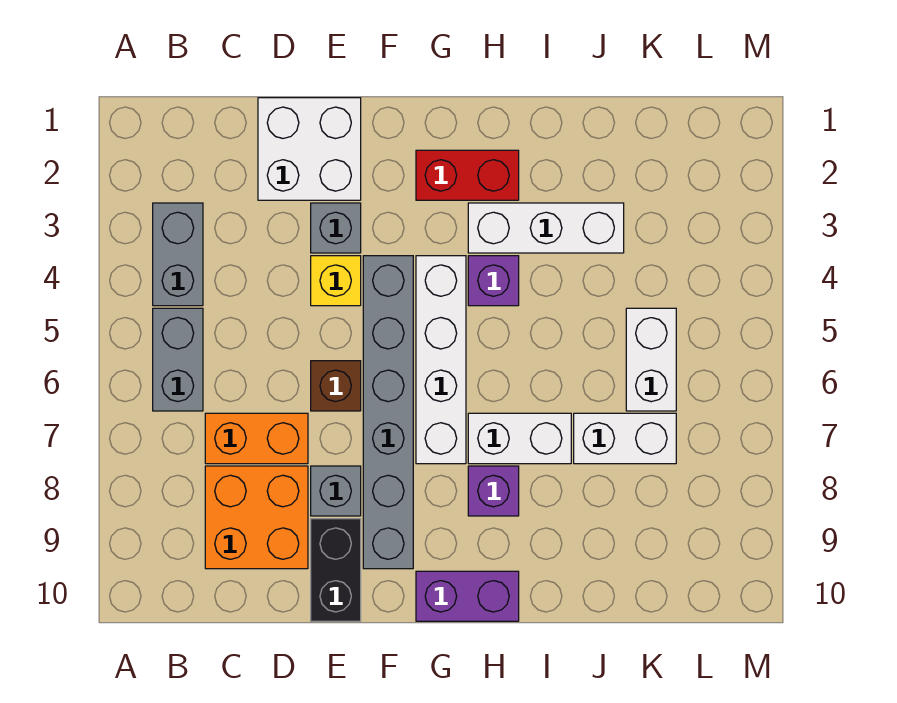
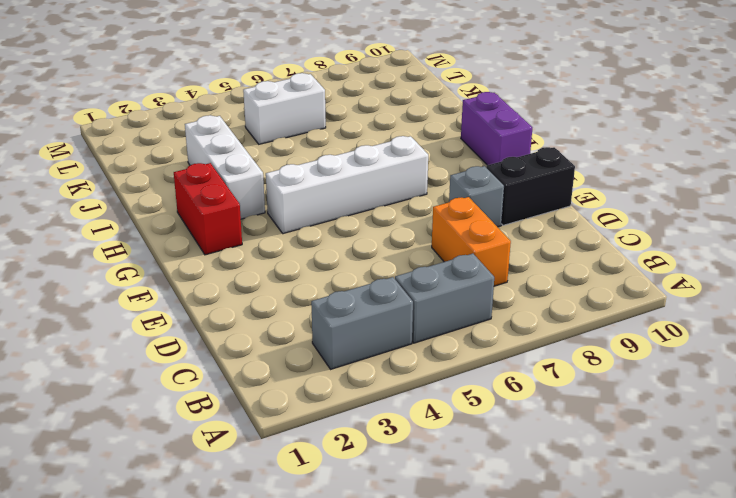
none -> orange brick C8:D9 level 1
none -> white brick D1:E2 level 1
none -> grey brick E3 level 1

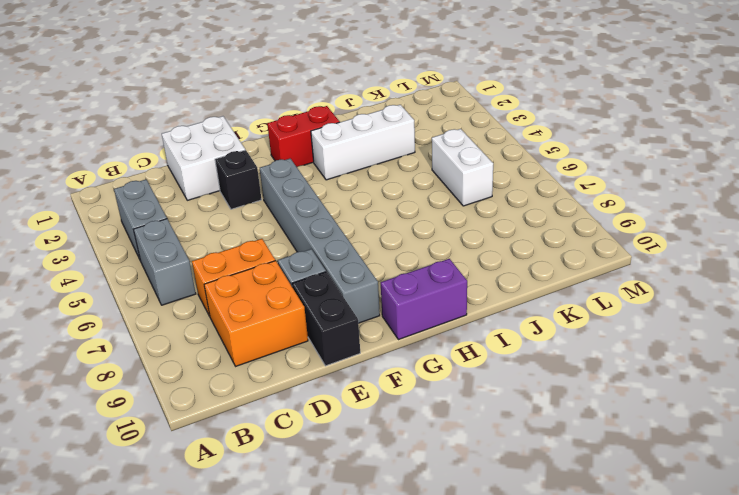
black brick E3 level 1 -> grey brick E3 level 1
none -> yellow brick E4 level 1
none -> brown brick E6 level 1
none -> white brick G4:G7 level 1

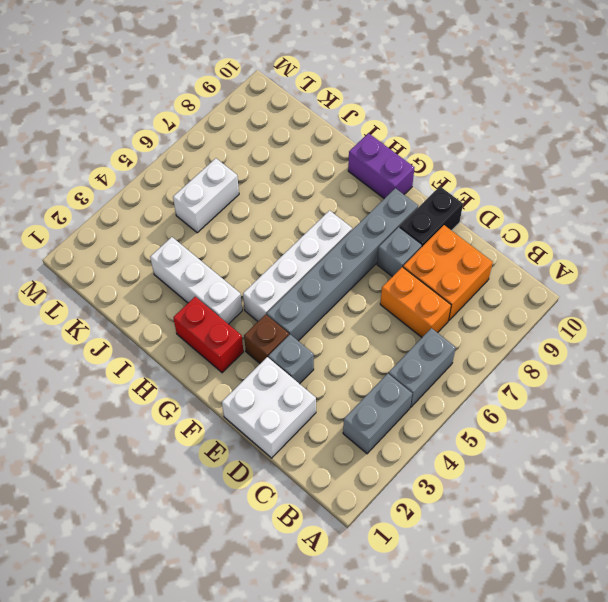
brown brick F3 level 1 -> brown brick E6 level 1
none -> yellow brick E4 level 1
none -> purple brick H4 level 1
none -> white brick H7:I7 level 1

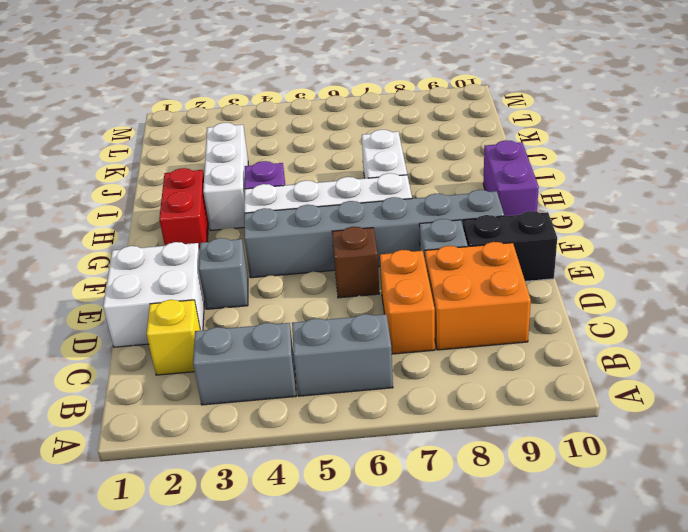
yellow brick C2 level 1 -> yellow brick E4 level 1
none -> purple brick H8 level 1
none -> white brick J7:K7 level 1
none -> white brick K5:K6 level 1

